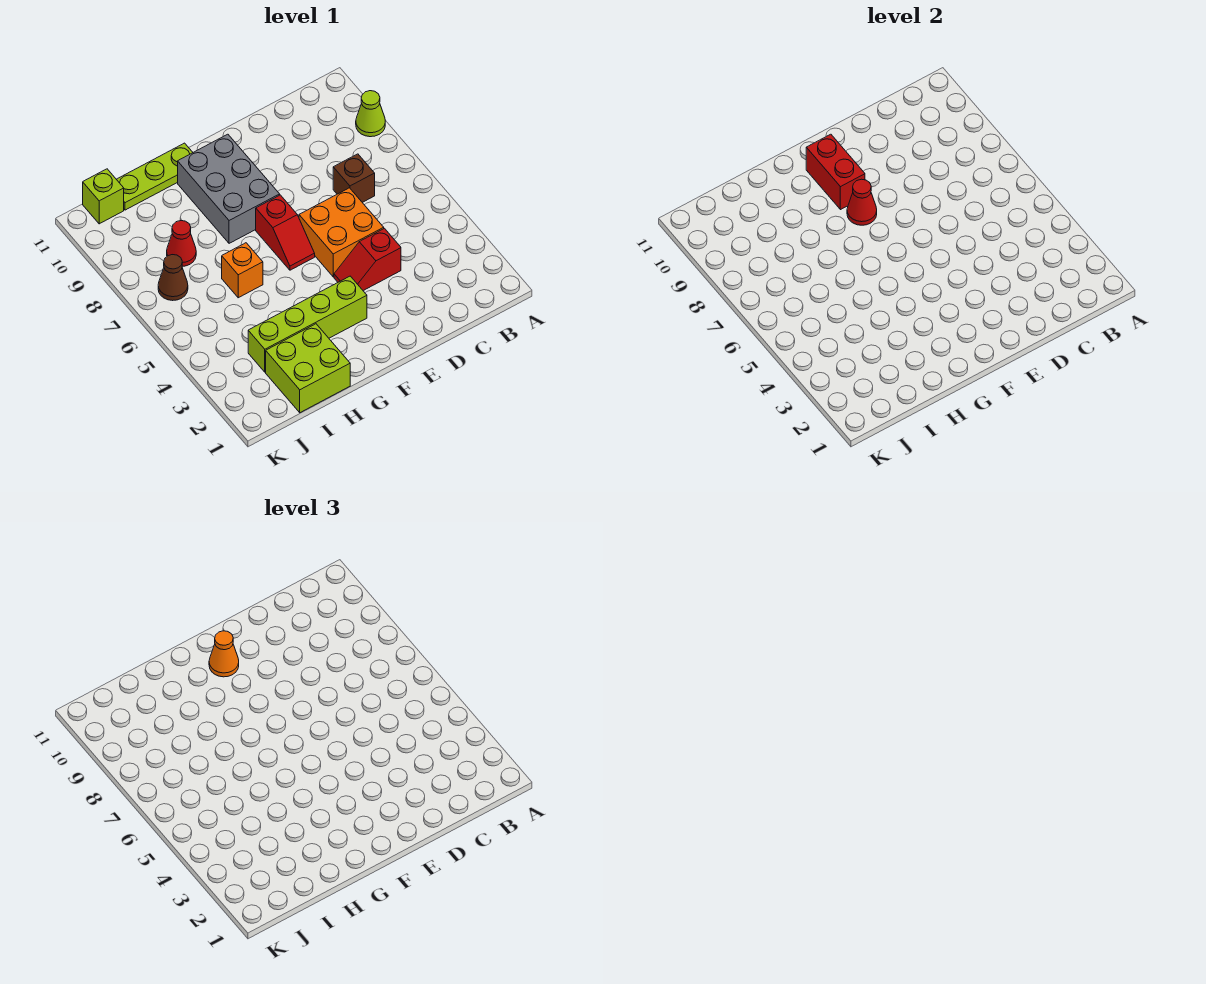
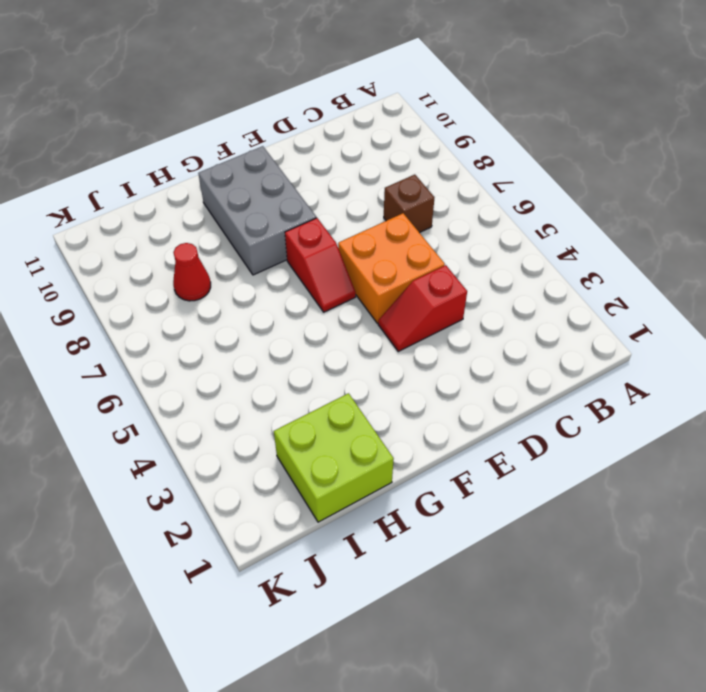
none -> lime cone A9 level 1
none -> lime brick F3:I3 level 1
none -> lime plate G11:I11 level 1

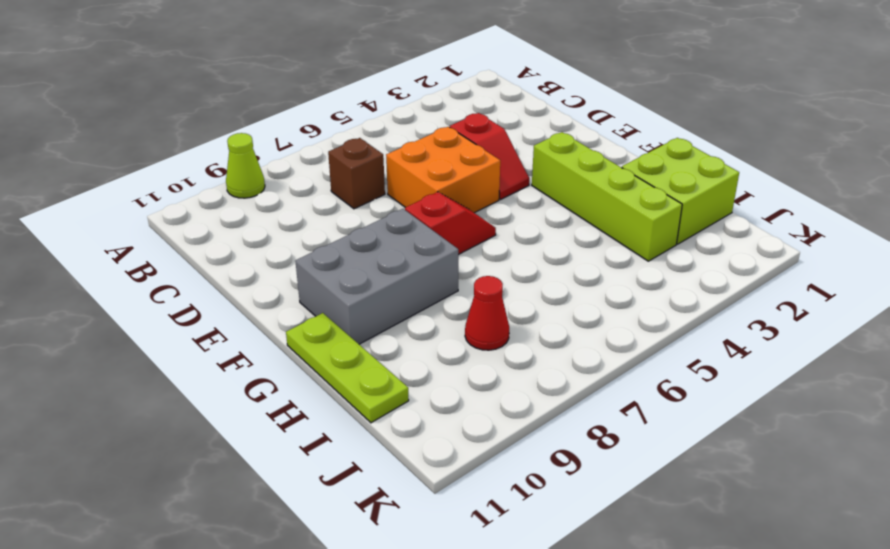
none -> orange brick H6 level 1
none -> brown cone J7 level 1
none -> lime brick J11 level 1

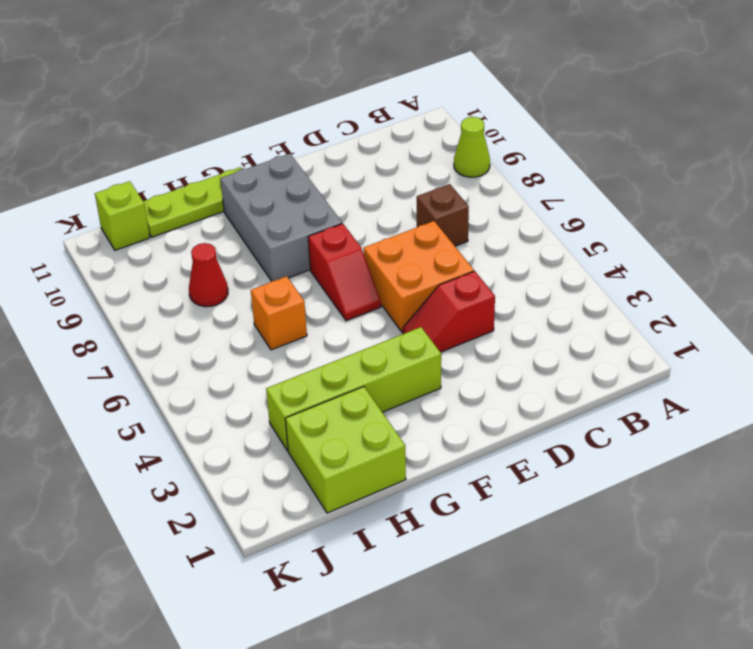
none -> brown cone J7 level 1
none -> red cone F8 level 2
none -> red brick F9:F10 level 2

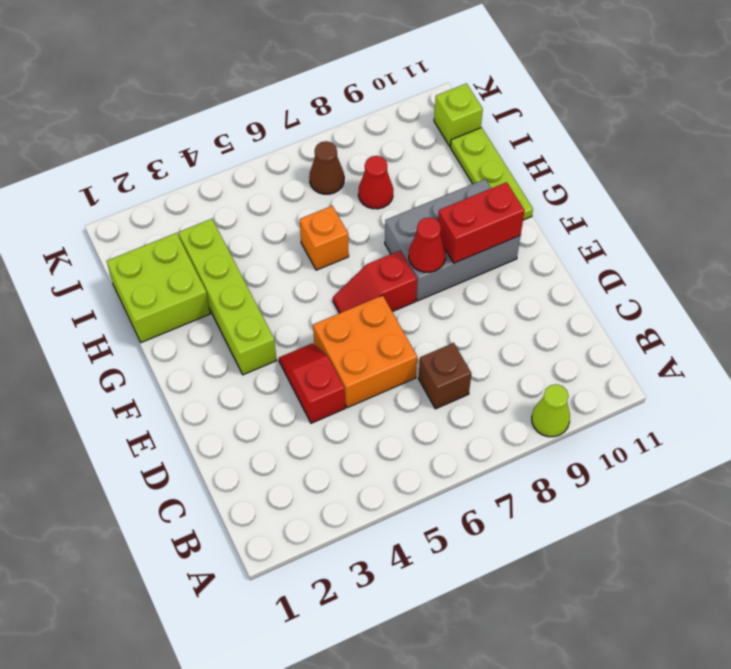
none -> orange cone F10 level 3

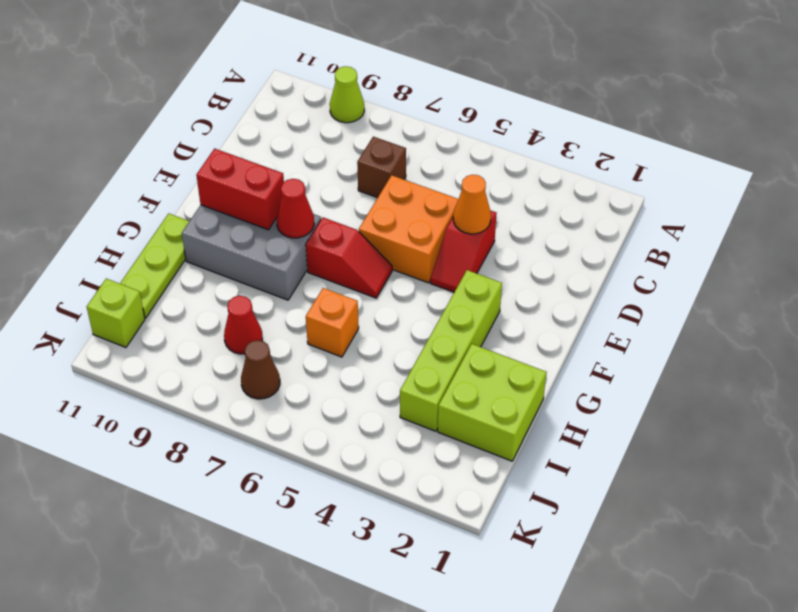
orange cone D4 level 2 -> orange cone F10 level 3

